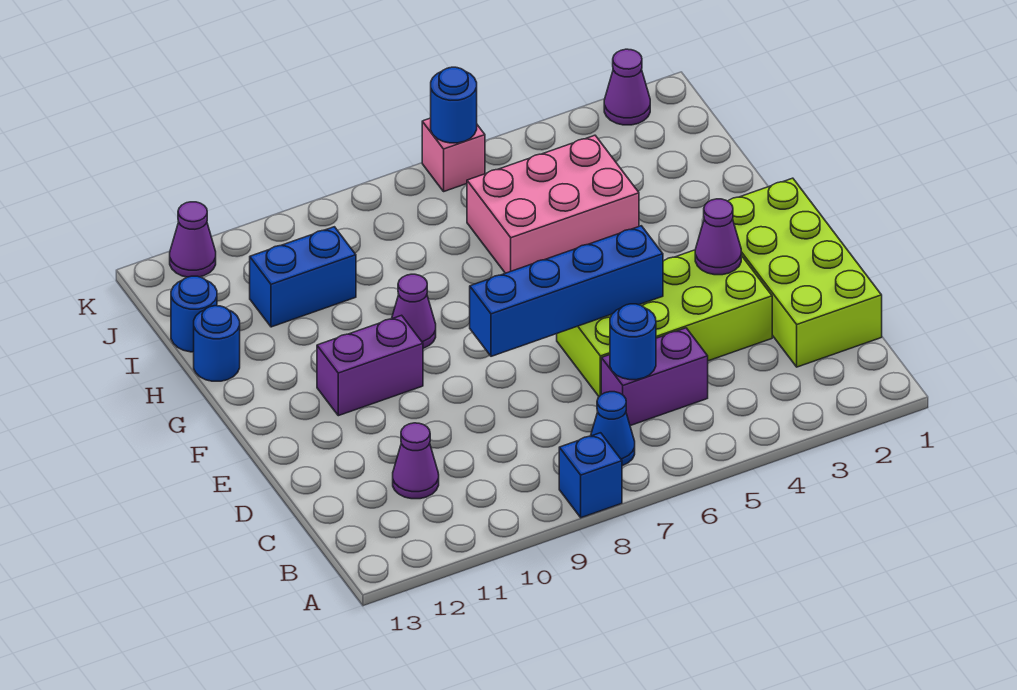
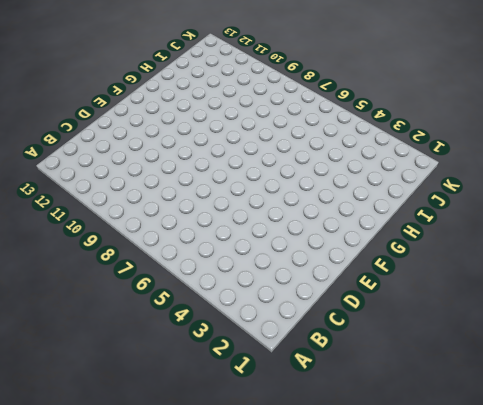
none -> blue brick A8 level 1
none -> blue cone B7 level 1
none -> lime brick C1:F2 level 1

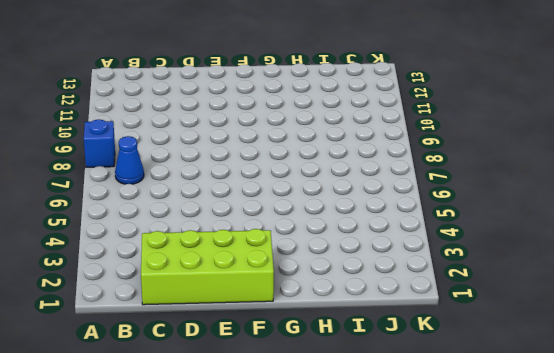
none -> purple brick C5:C6 level 1
none -> purple cone C11 level 1
none -> lime brick D3:E6 level 1

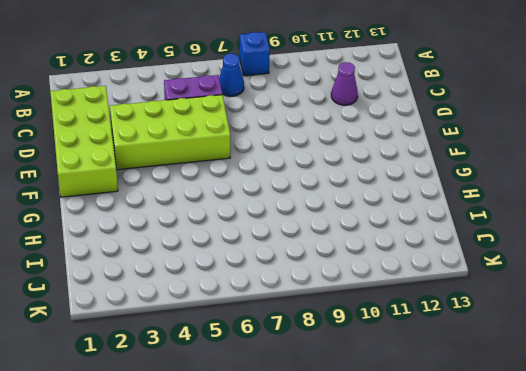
none -> purple brick F10:F11 level 1
none -> purple cone G9 level 1
none -> pink brick H4:I6 level 1

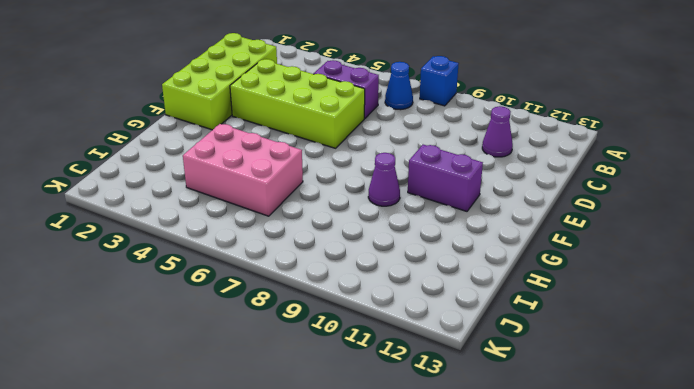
none -> blue round brick H13 level 1
none -> blue brick I10:I11 level 1
none -> blue round brick I13 level 1

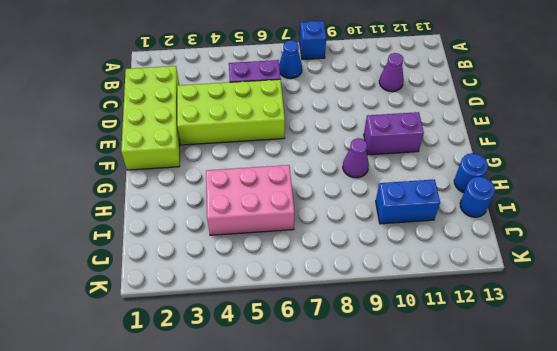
none -> purple cone K2 level 1
none -> pink brick K6 level 1
none -> purple cone K12 level 1

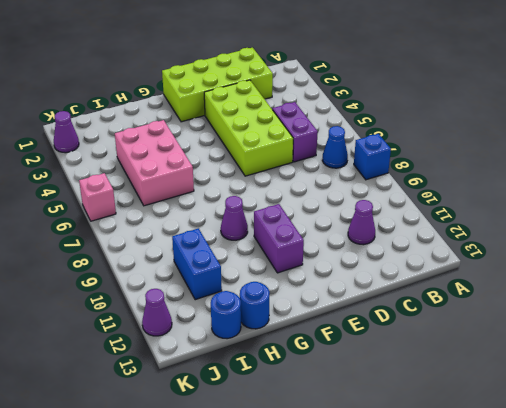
none -> blue round brick C6 level 2
none -> purple cone E3 level 2
none -> blue brick E5:E8 level 2

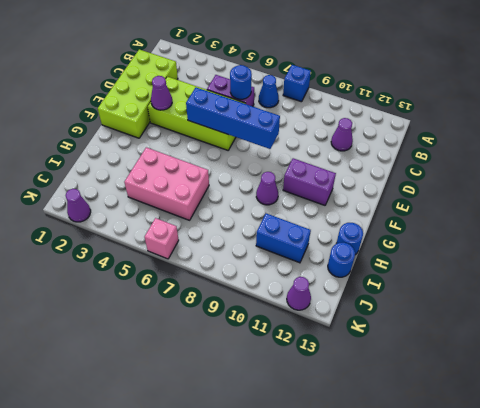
none -> blue round brick K6 level 2

